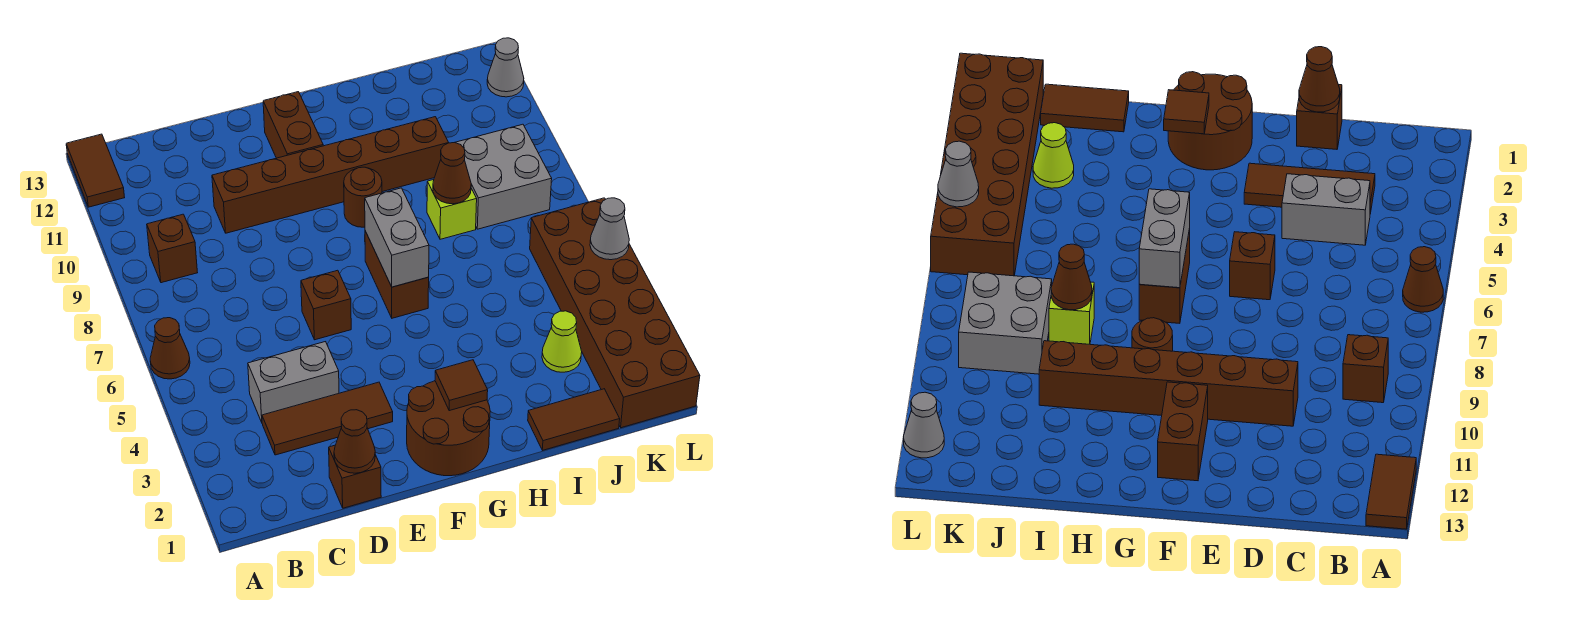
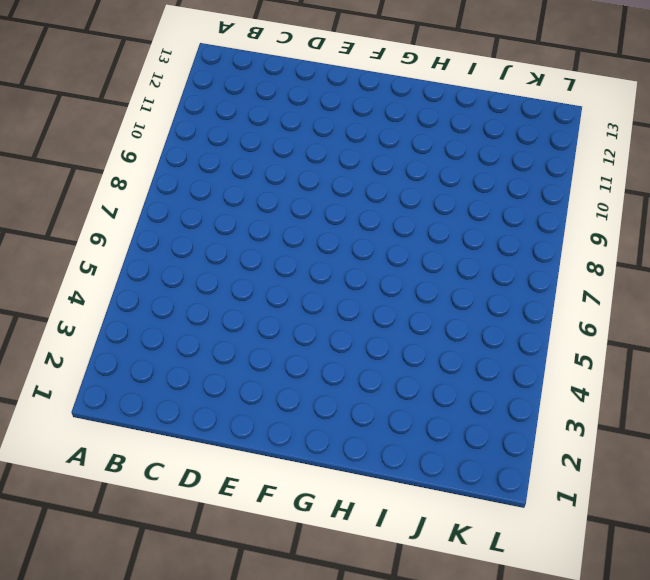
none -> brown cone A6 level 1
none -> brown tile A12:A13 level 1
none -> brown brick B9 level 1

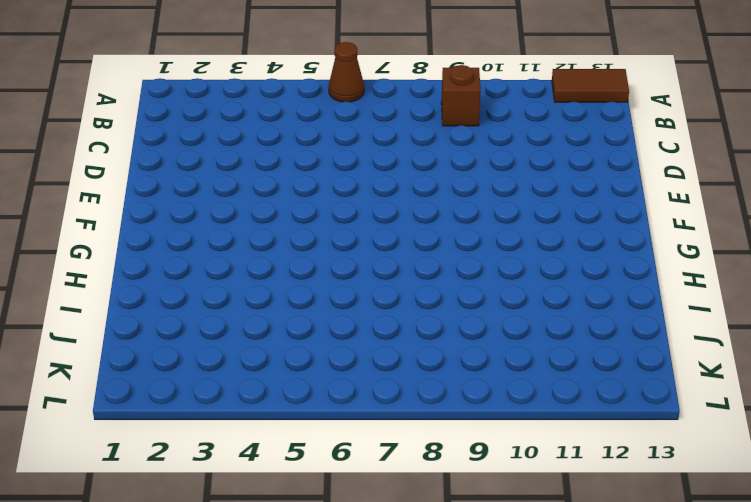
none -> brown tile C3:E3 level 1
none -> grey brick C4:D4 level 1
none -> brown brick D1 level 1

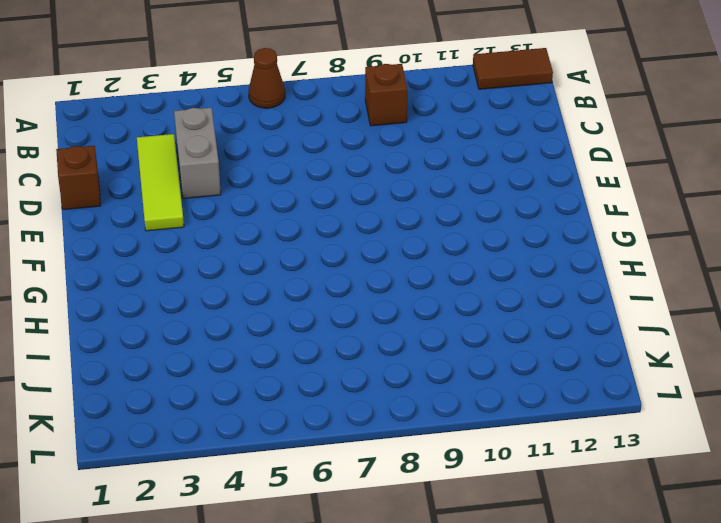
lime tile C3:E3 level 1 -> brown tile C3:E3 level 1
none -> brown brick D10:I10 level 1
none -> brown brick E6 level 1
none -> brown round brick F1:G2 level 1

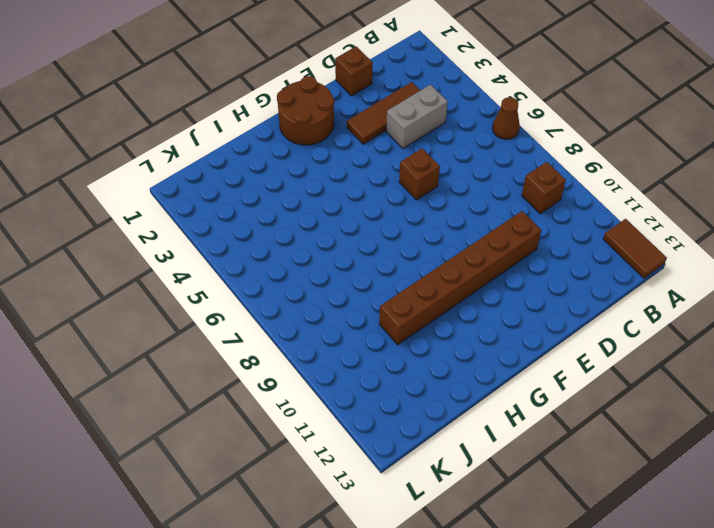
none -> brown brick F11:F12 level 1
none -> brown brick G6:G7 level 1
none -> brown round brick G9 level 1

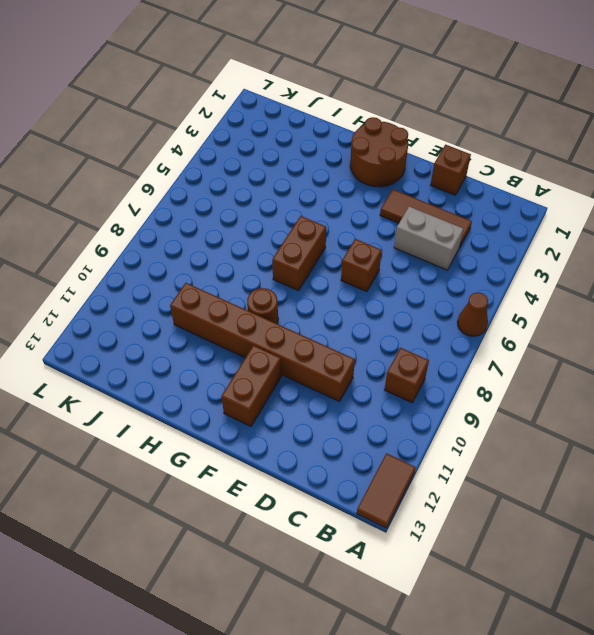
none -> brown tile I1:J1 level 1
none -> lime brick I8 level 1
none -> lime cone J3 level 1

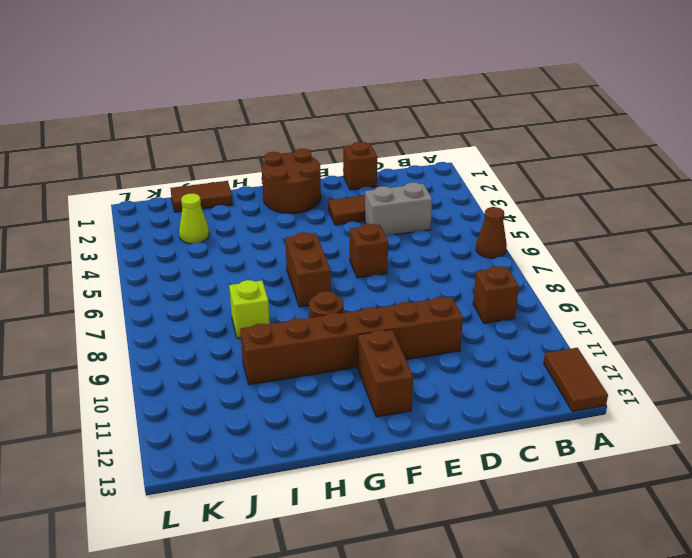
none -> grey brick J8:K9 level 1
none -> brown brick K1:L6 level 1
none -> grey cone L12 level 1

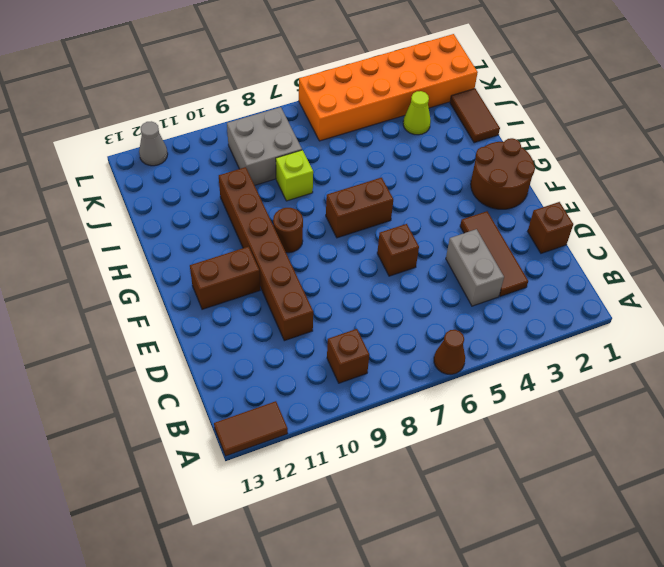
orange brick K1:L6 level 1 -> brown brick K1:L6 level 1
none -> brown cone D1 level 2
none -> brown tile G2 level 2
none -> grey brick G6:G7 level 2

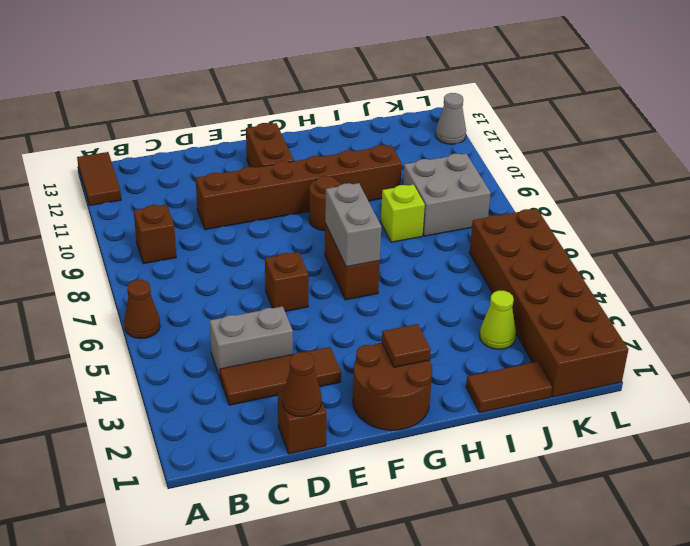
none -> brown cone I8 level 2
none -> grey cone L5 level 2

